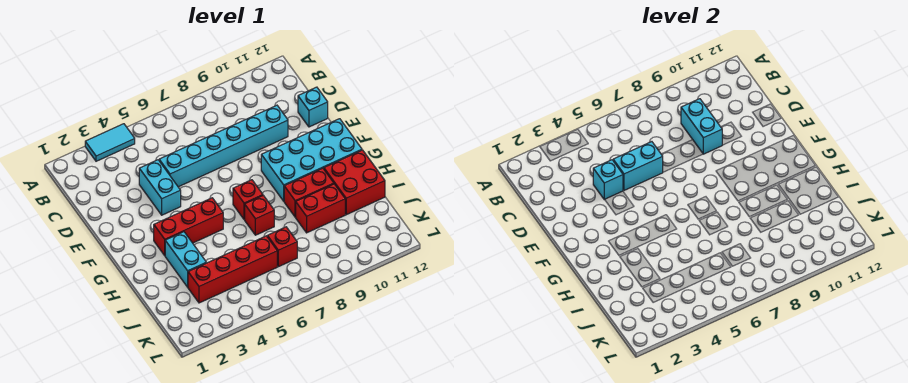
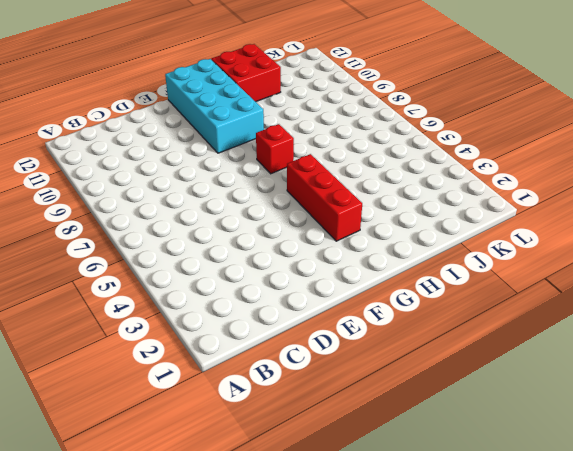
none -> cyan tile A3:A4 level 1
none -> cyan brick D4:E4 level 1
none -> cyan brick D5:D10 level 1

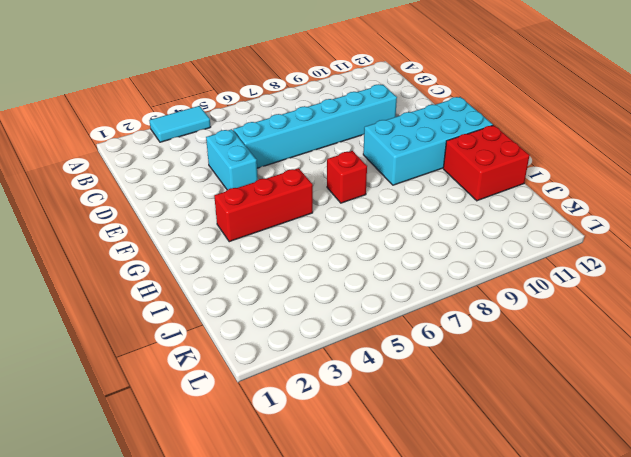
none -> cyan brick D12 level 1
none -> cyan brick H3:I3 level 1
none -> red brick H7 level 1

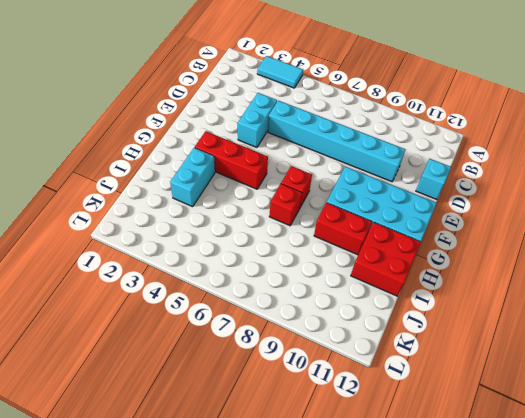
none -> red brick I9:I10 level 1
none -> red brick J3:J6 level 1
none -> red brick J7 level 1

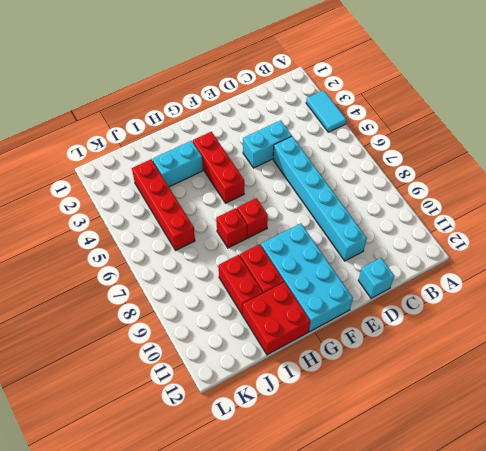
none -> red brick J7 level 1
none -> cyan brick C9:D9 level 2
none -> cyan brick D4 level 2

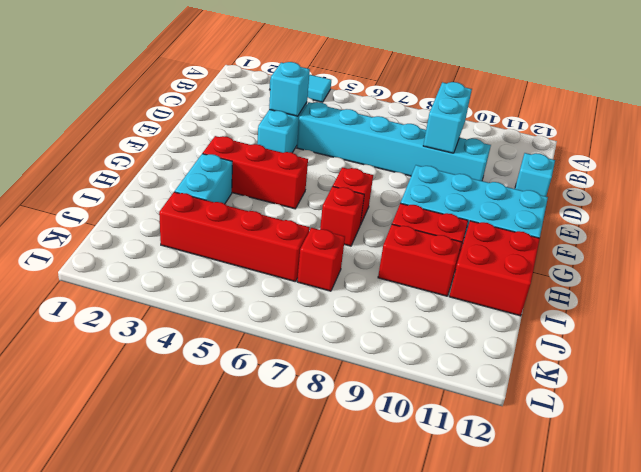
none -> cyan brick D5:D6 level 2

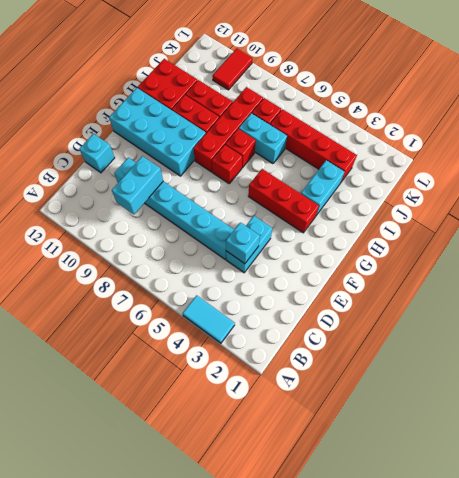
red brick G8:J8 level 1 -> none
cyan brick I6:I7 level 1 -> cyan brick D5:D6 level 2
red tile K10:L10 level 1 -> none

